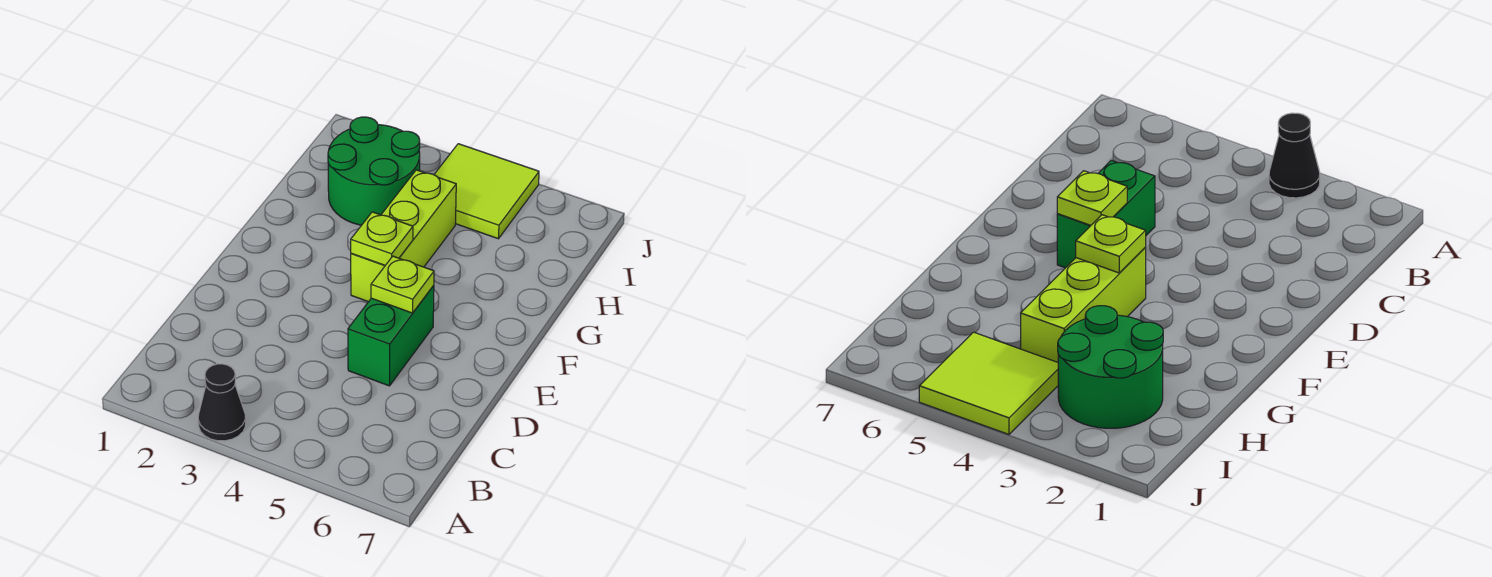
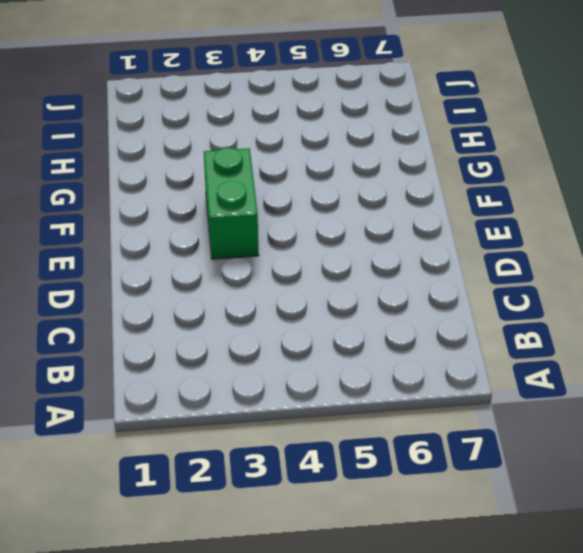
green brick E3:F3 level 1 -> green brick D5:E5 level 1
none -> black cone A3 level 1
none -> lime brick F4:H4 level 1

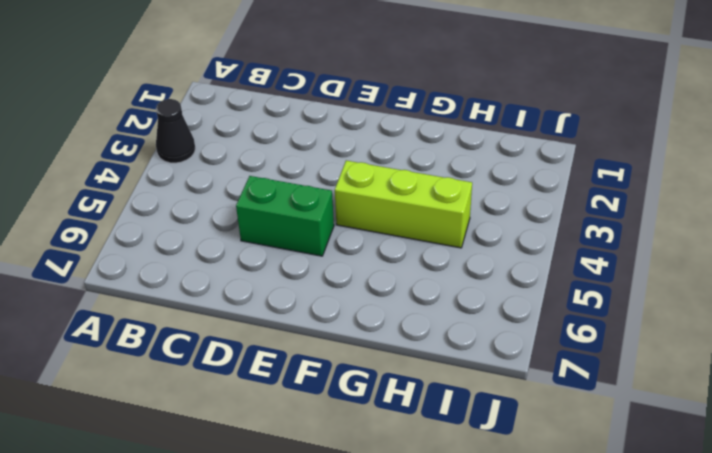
none -> green round brick H2:I3 level 1
none -> lime tile I4:J5 level 1

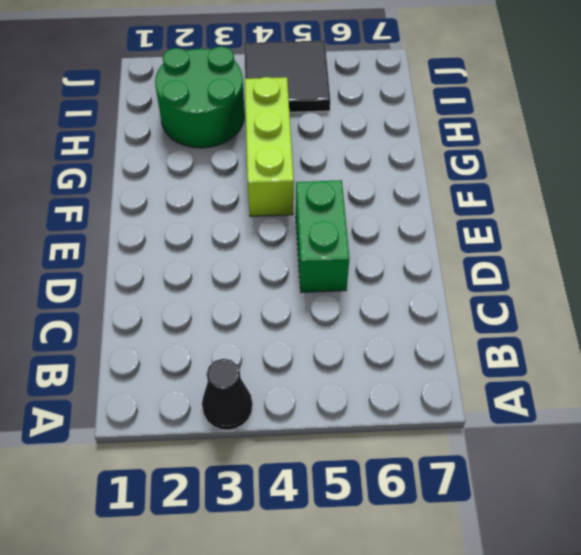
black tile I4:J5 level 1 -> lime tile I4:J5 level 1
none -> lime plate E5 level 2
none -> lime plate F4 level 2

